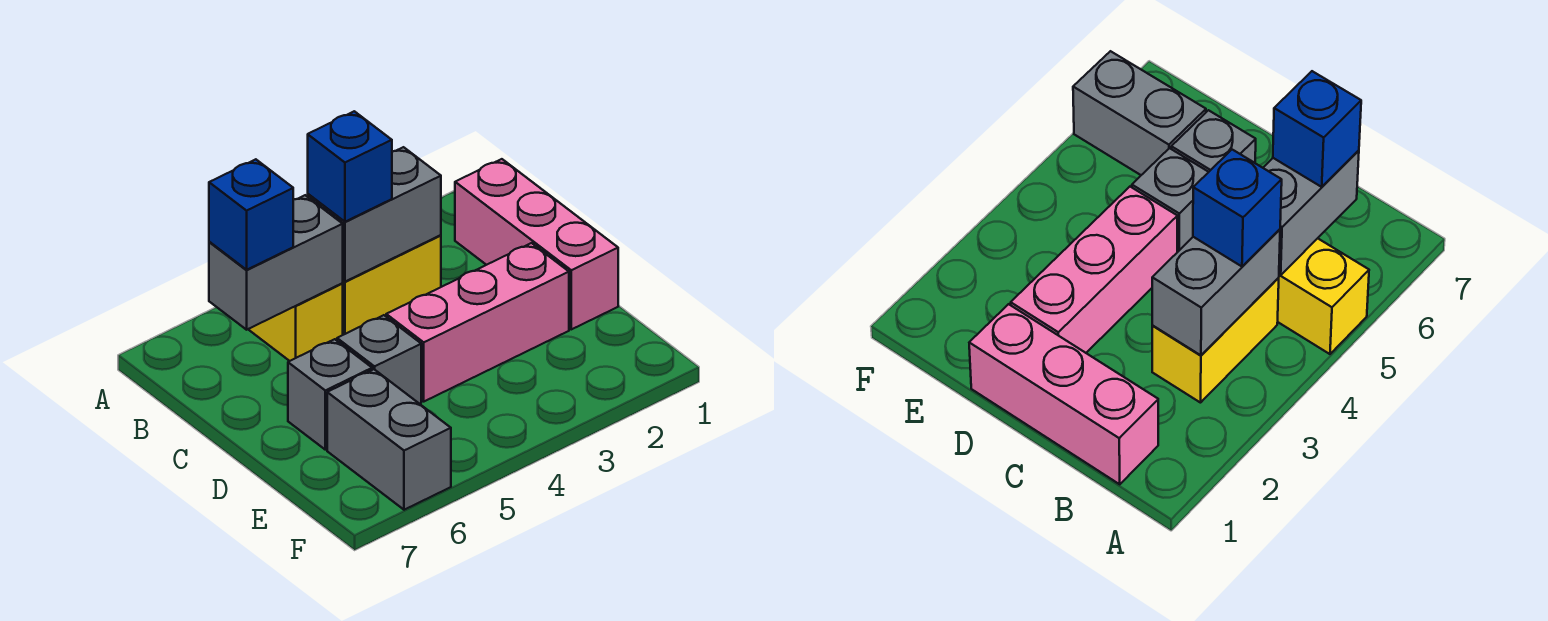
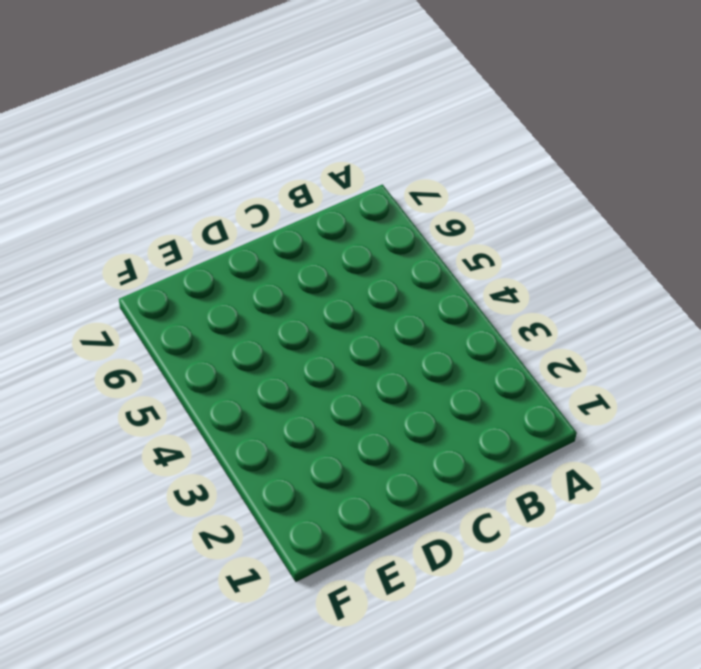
none -> yellow brick A5:B5 level 1
none -> pink brick B1:D1 level 1

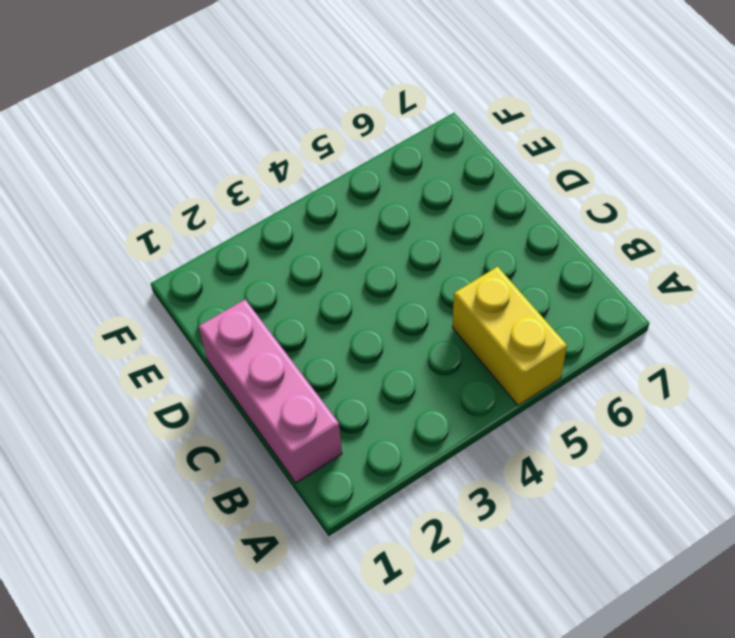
none -> yellow brick B3:B4 level 1
none -> pink brick D2:D4 level 1

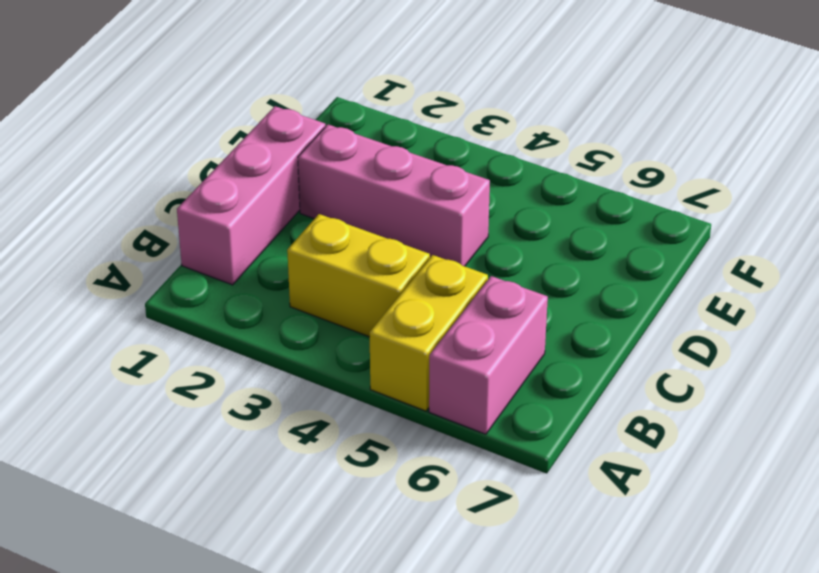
pink brick A6:B6 level 1 -> none
none -> grey brick D5 level 1
none -> grey brick D6 level 1

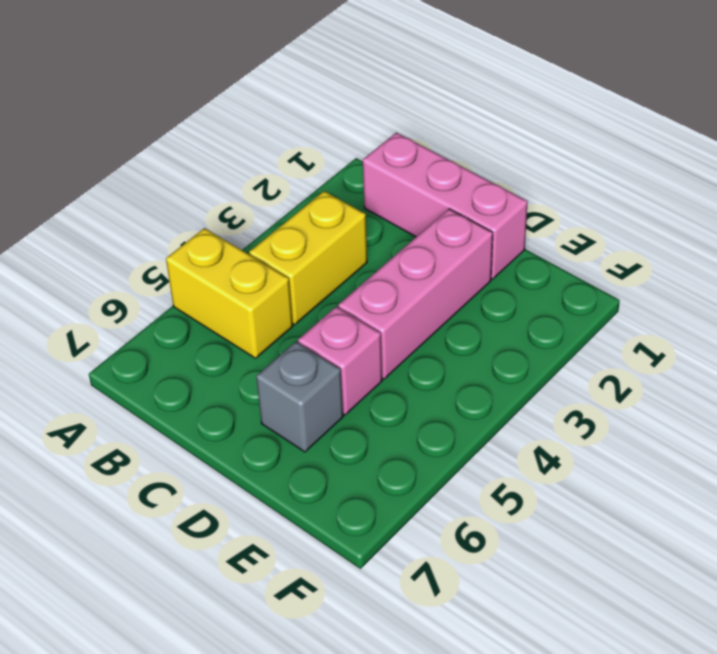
pink brick D5 level 1 -> grey brick D5 level 1
none -> grey brick E6:F6 level 1
none -> grey brick B3:B4 level 2

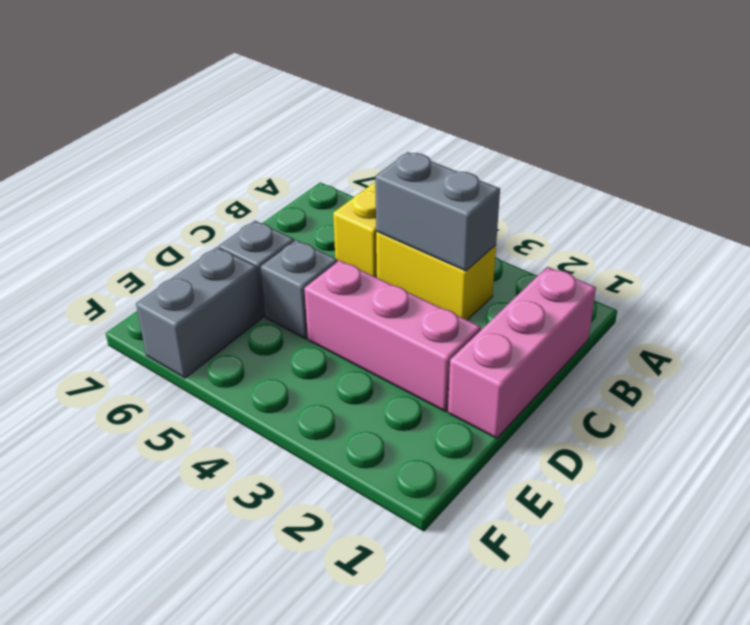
none -> grey brick B5:B6 level 2
none -> blue brick B4 level 3

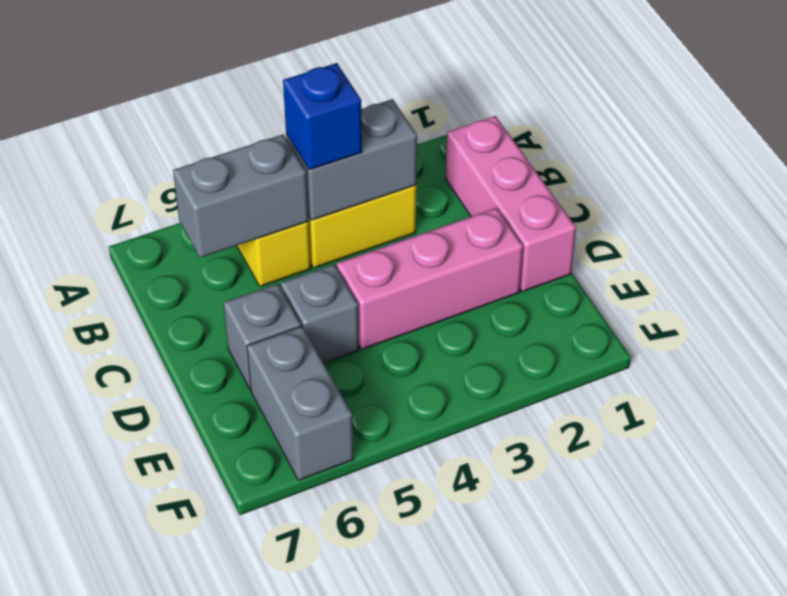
none -> blue brick B6 level 3

